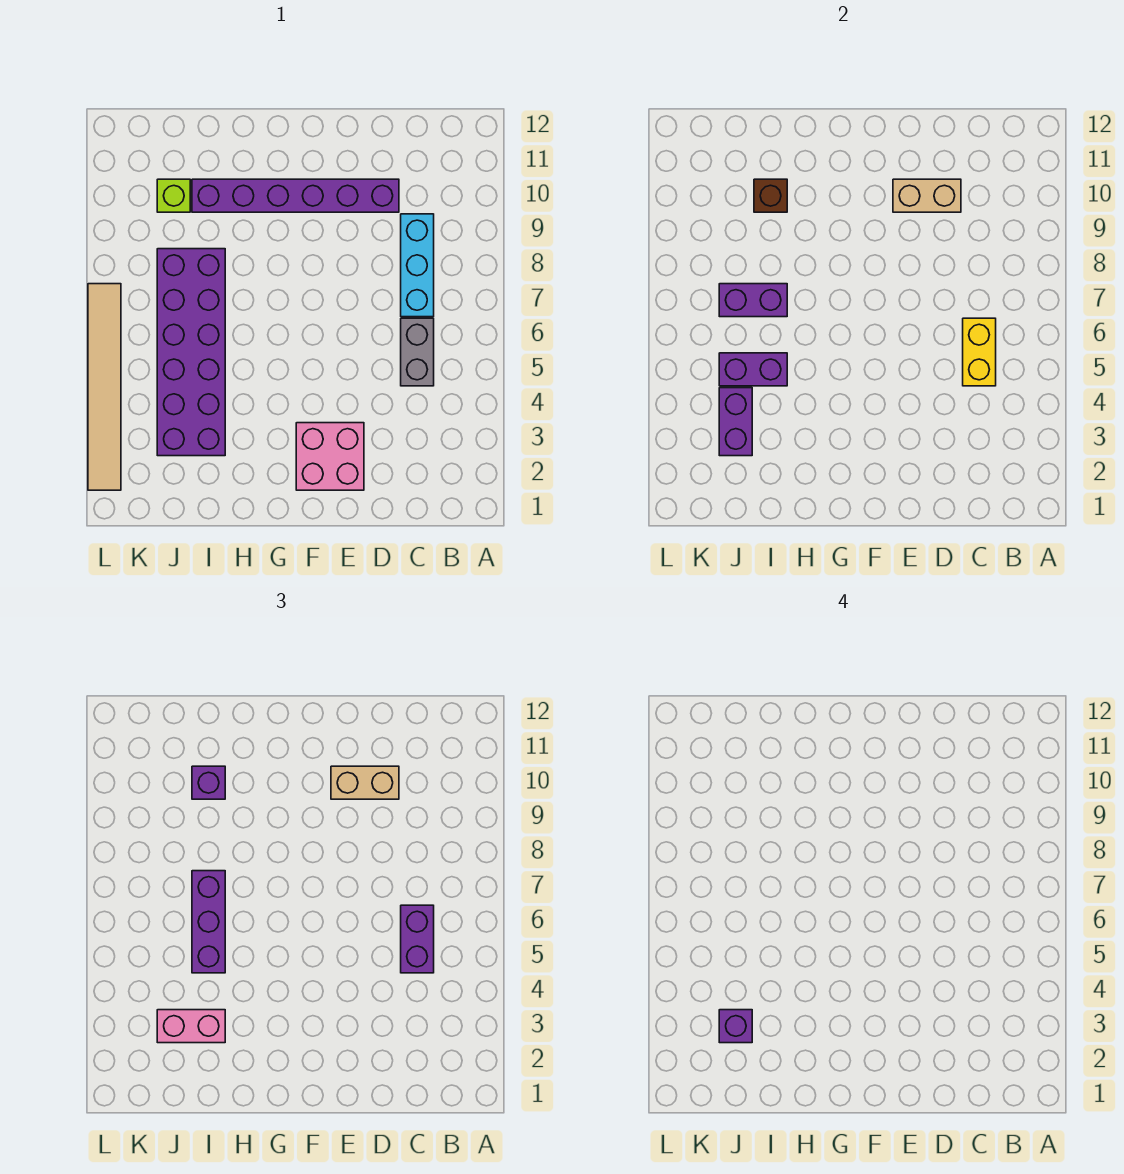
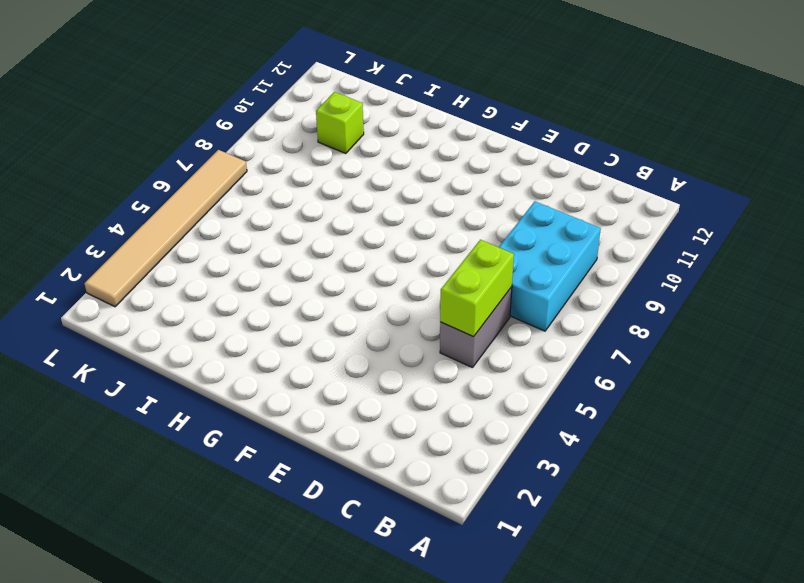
cyan brick B7:C9 level 1 -> cyan brick C7:C9 level 1
lime brick C5:C6 level 2 -> yellow brick C5:C6 level 2
none -> purple brick D10:I10 level 1
none -> pink brick E2:F3 level 1
none -> purple brick I3:J8 level 1

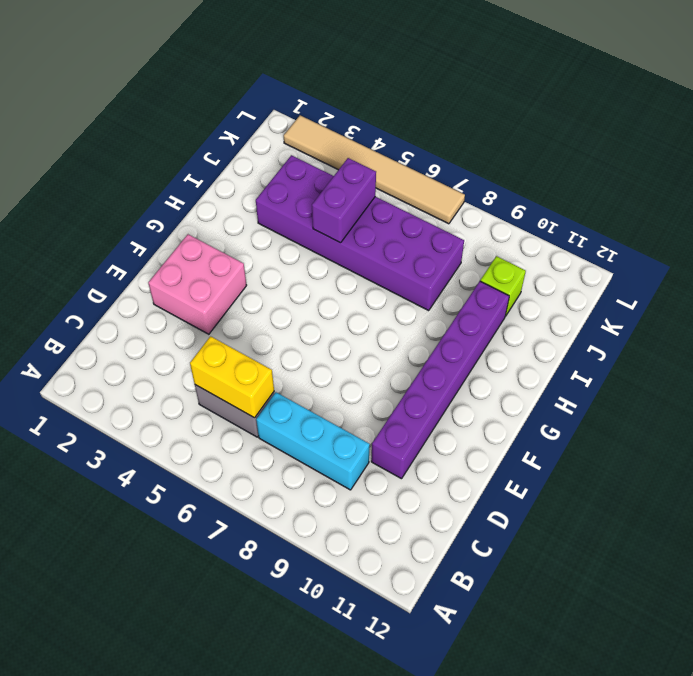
none -> tan brick D10:E10 level 2
none -> purple brick I7:J7 level 2
none -> brown brick I10 level 2

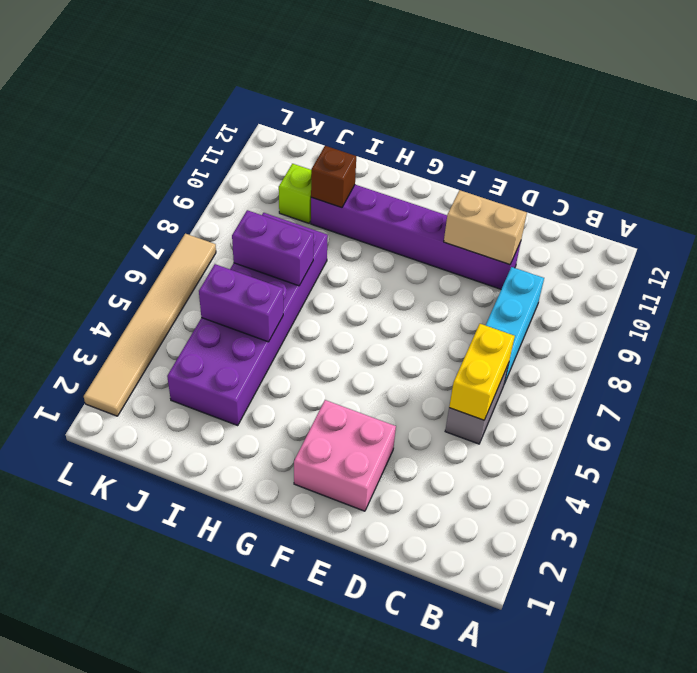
none -> purple brick J3:J4 level 2
none -> purple brick C5:C6 level 3
none -> tan brick D10:E10 level 3

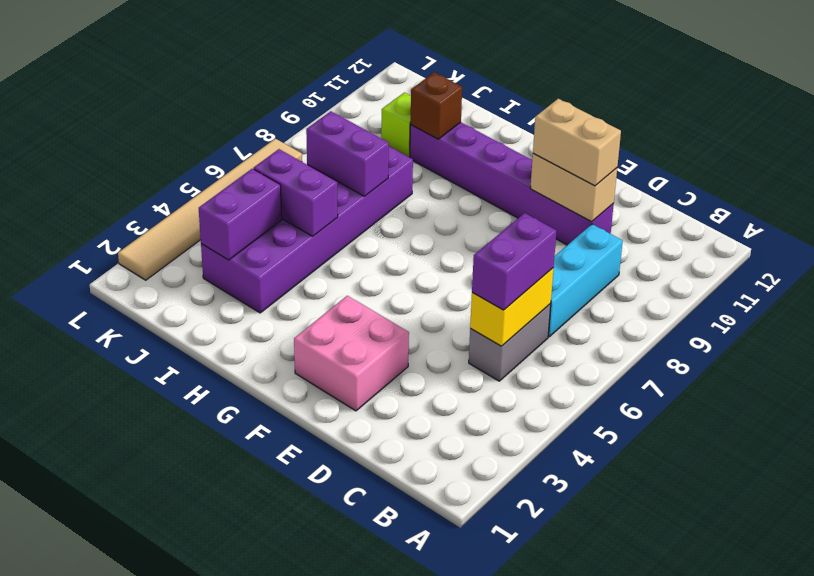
none -> pink brick I3:J3 level 3
none -> purple brick I5:I7 level 3
none -> purple brick I10 level 3

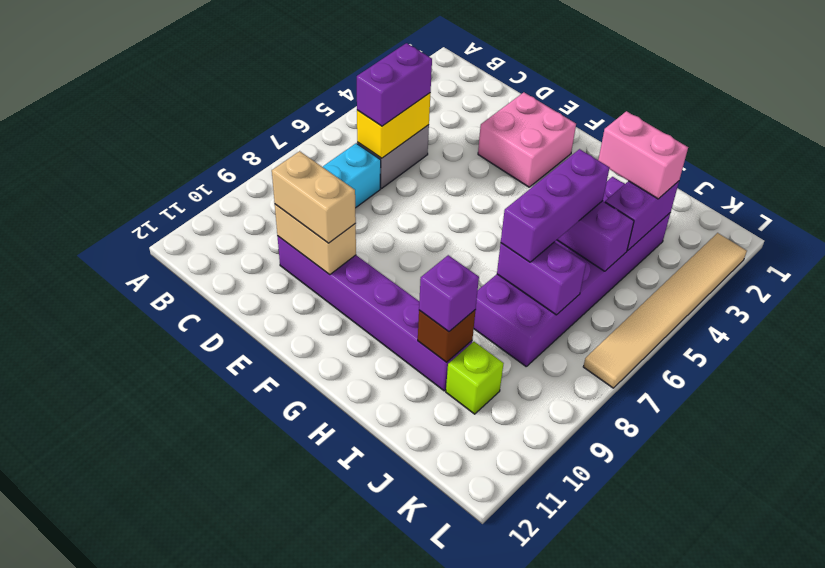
none -> purple brick J3 level 4

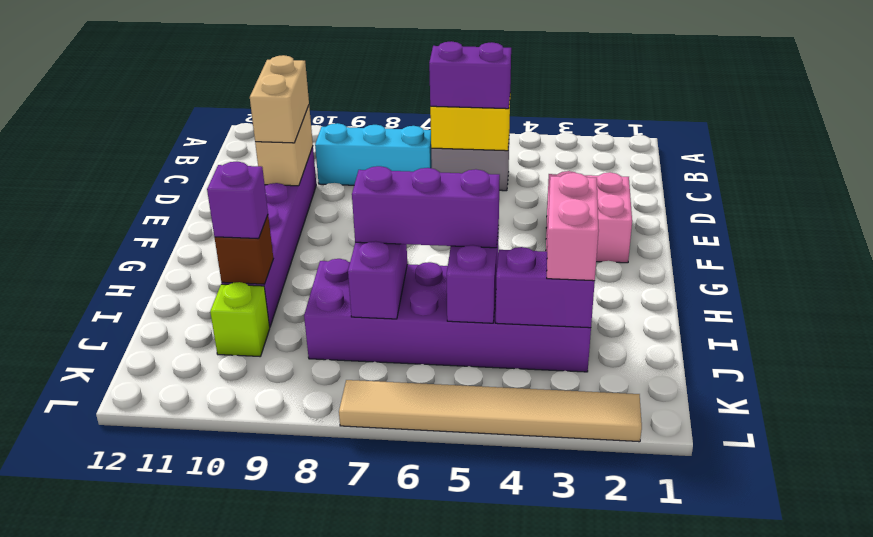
none -> purple brick J3 level 4

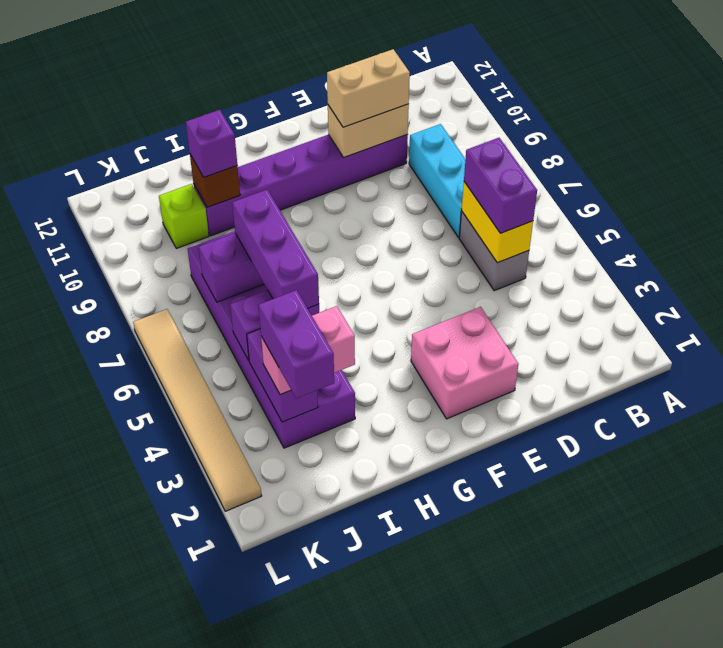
purple brick J2:J3 level 4 -> purple brick J3 level 4

